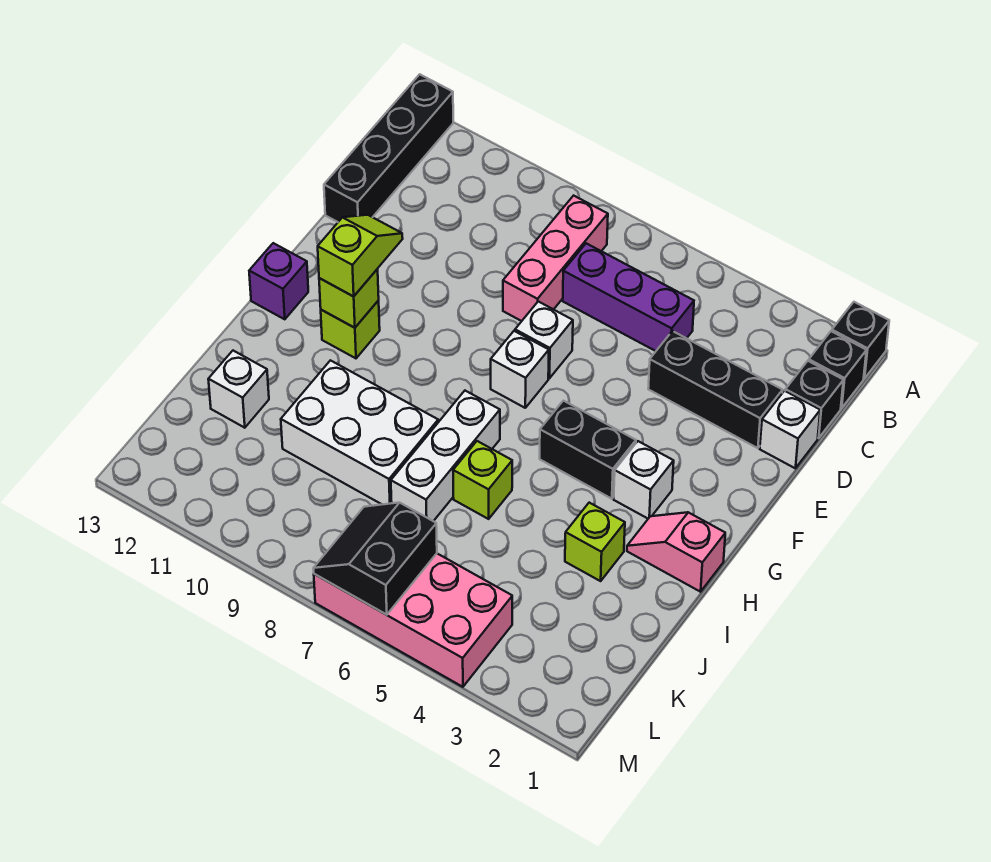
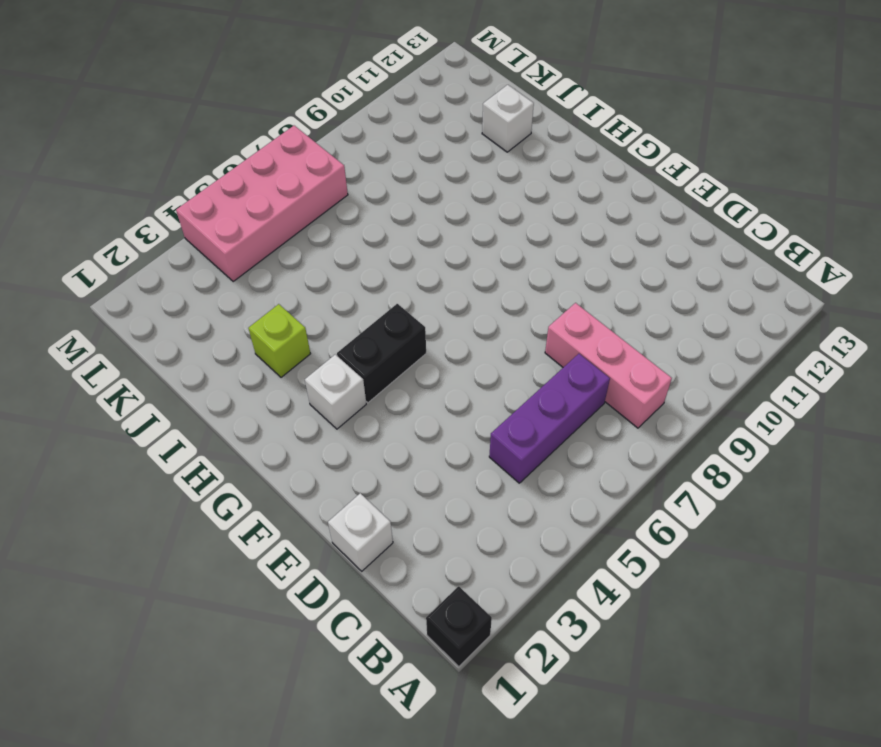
none -> black brick A13:D13 level 1
none -> black brick B1 level 1
none -> black brick C1 level 1

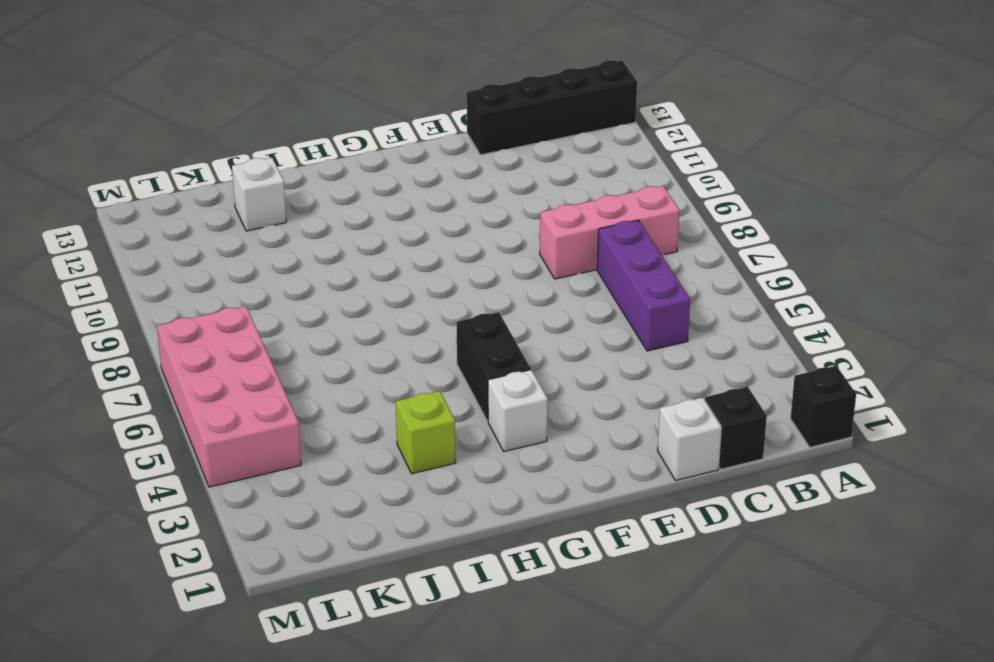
none -> black brick B1 level 1
none -> black brick D2:D4 level 1
none -> white brick E7 level 1

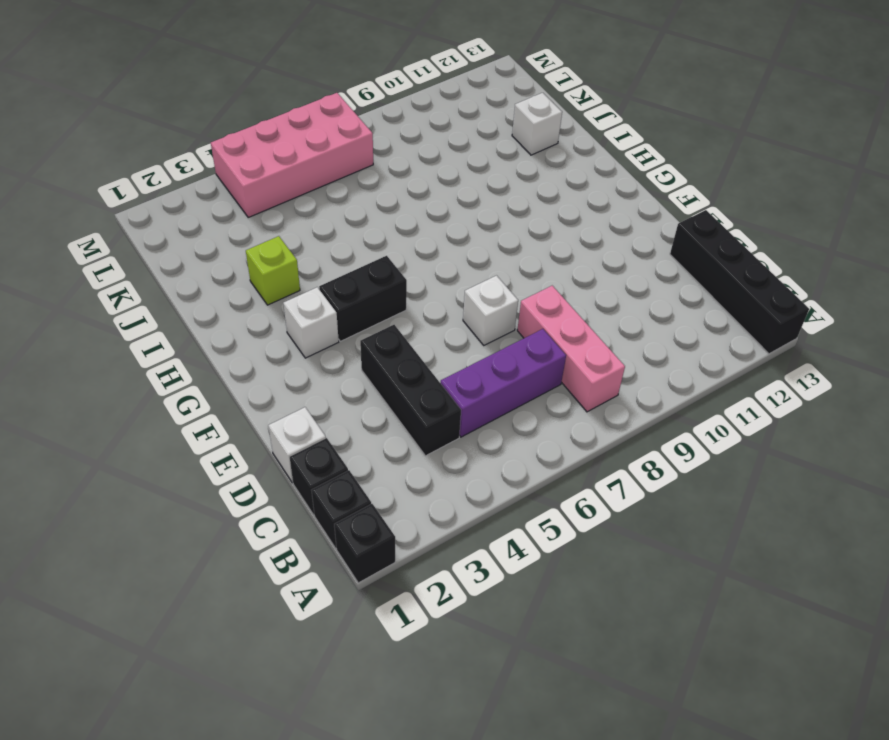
black brick C4:E4 level 1 -> black brick D2:D4 level 1
none -> white brick F7 level 1
none -> lime brick G11 level 1
none -> purple brick G13 level 1

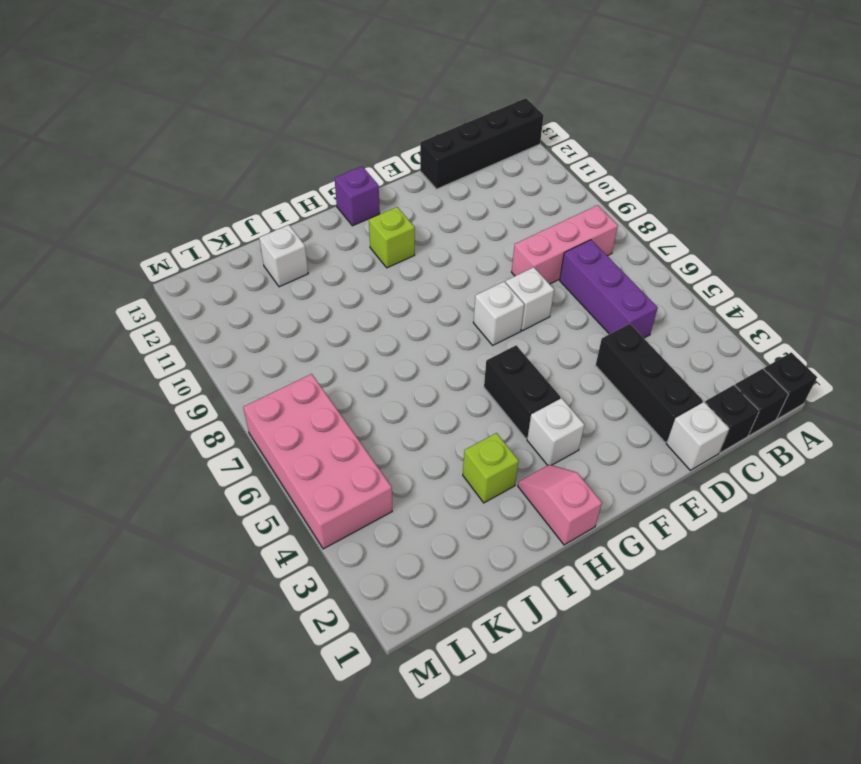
none -> white brick H7:J7 level 1
none -> lime brick I6 level 1
none -> white brick I8:J10 level 1

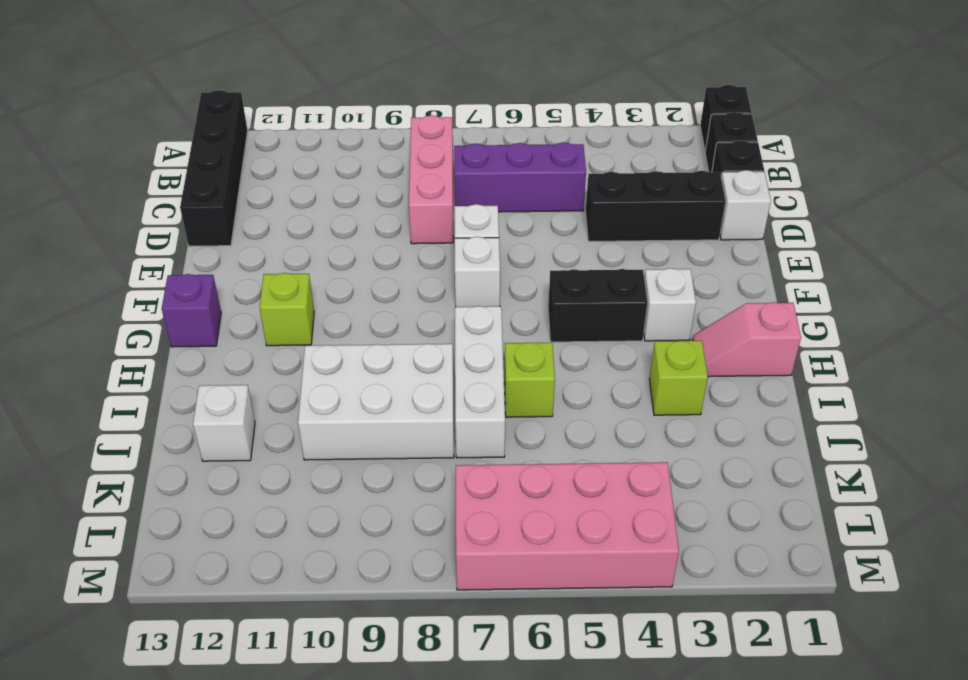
none -> lime brick G11 level 2
none -> black slope L6:M7 level 2 top 6
none -> lime slope F11:G11 level 3 top G

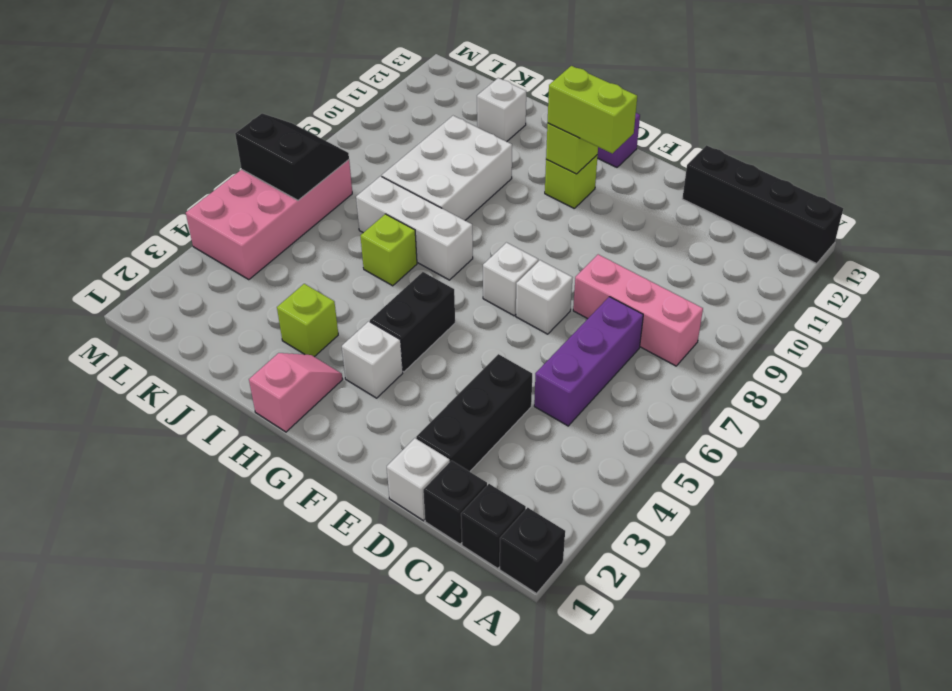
lime brick F11:G11 level 3 -> lime slope F11:G11 level 3 top G

